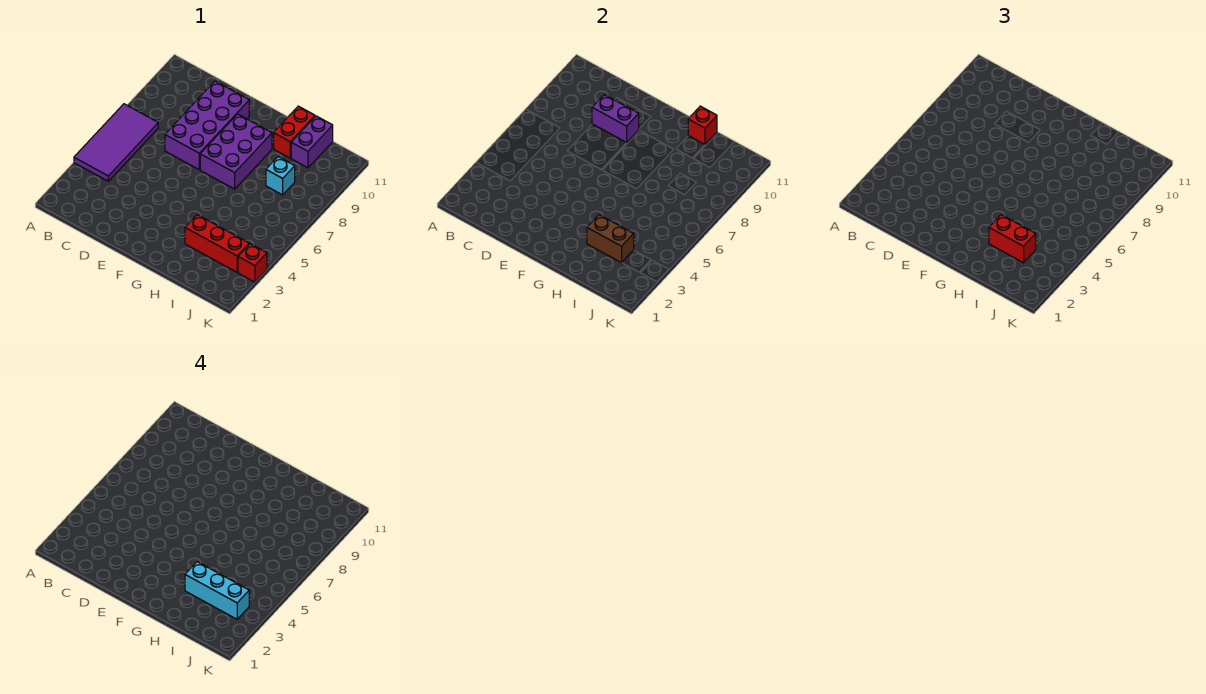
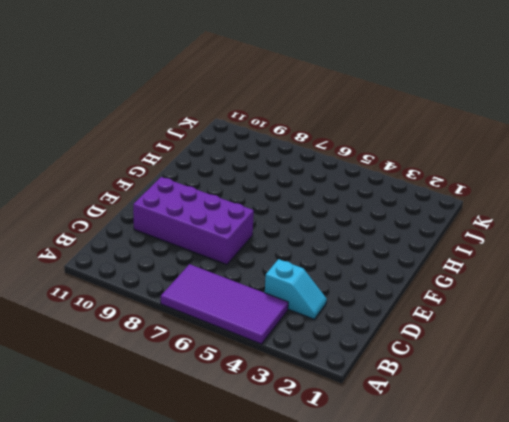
cyan slope C3:C4 level 1 top 4 -> none
none -> purple brick F7:G9 level 1
none -> red brick H3:J3 level 1
none -> red brick H10:H11 level 1

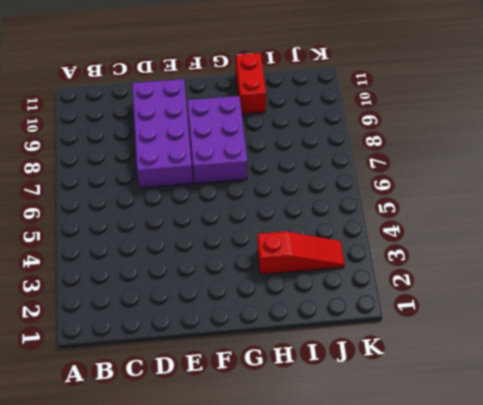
red slope H3:J3 level 1 top H -> red brick H3:J3 level 1
none -> purple tile A4:B7 level 1
none -> cyan brick I8 level 1
none -> purple brick I10:I11 level 1

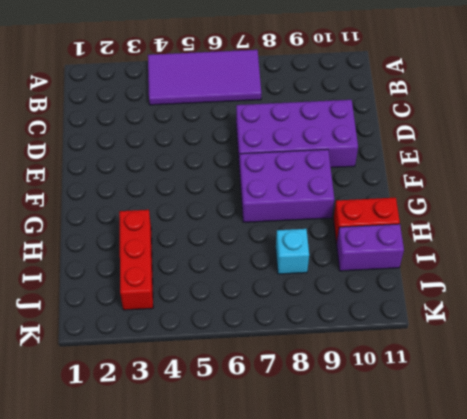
none -> red brick K3 level 1
none -> purple brick D9:E9 level 2
none -> brown brick H3:I3 level 2

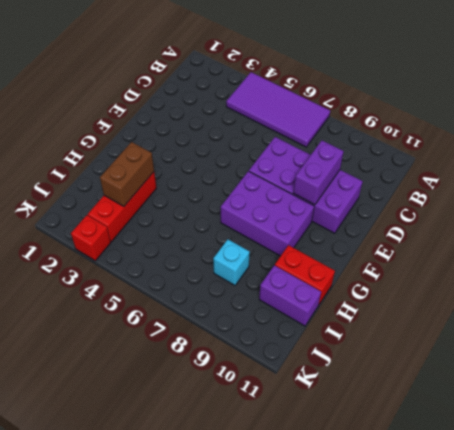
none -> red brick H11 level 2
none -> red brick H3:I3 level 3
none -> cyan brick H3:J3 level 4

